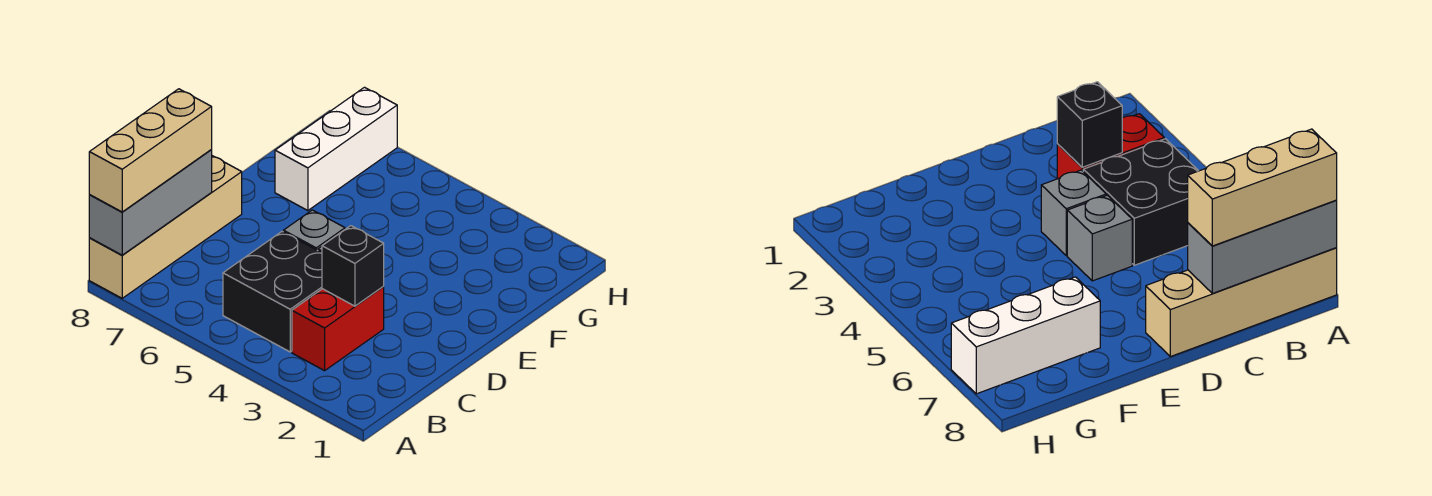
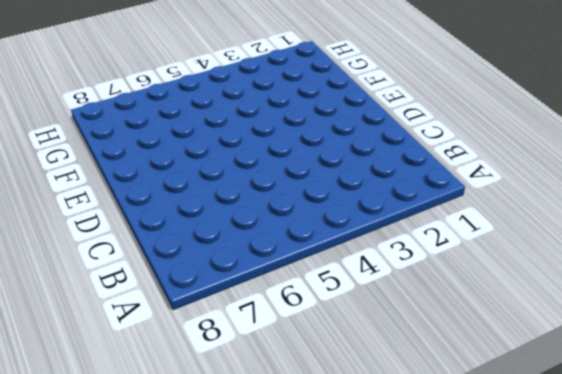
none -> tan brick A8:D8 level 1
none -> red brick B3:C3 level 1

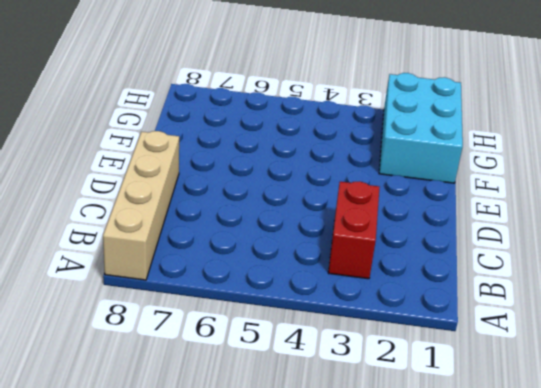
cyan brick F1:H2 level 1 -> none
none -> black brick B4:C5 level 1
none -> grey brick D4 level 1

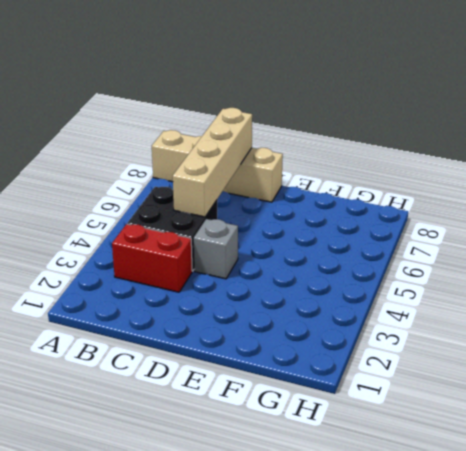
tan brick C5:C8 level 2 -> grey brick A8:C8 level 2
none -> grey brick D5 level 1
none -> white brick F7:H7 level 1

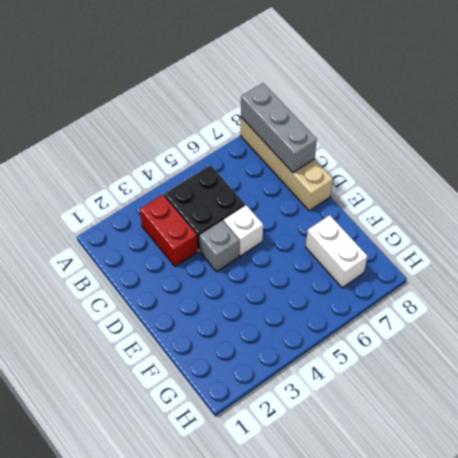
white brick D5 level 1 -> grey brick D5 level 1
white brick F7:G7 level 1 -> white brick F7:H7 level 1
none -> black brick C3 level 2
none -> tan brick A8:C8 level 3

